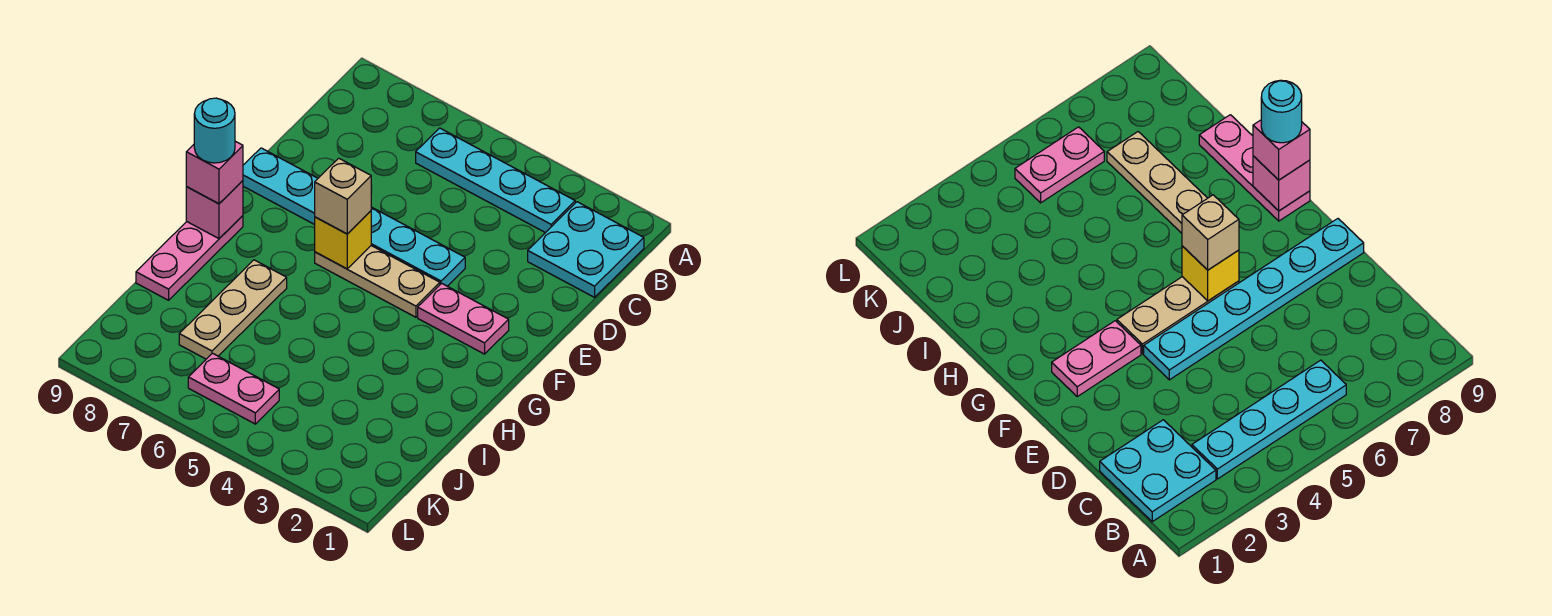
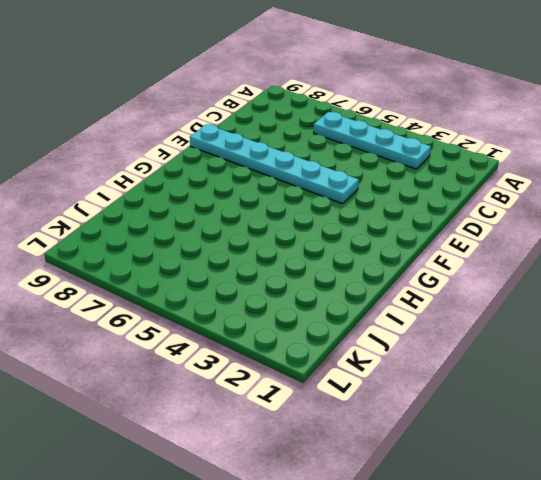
none -> cyan plate B1:C2 level 1
none -> pink plate F2:F3 level 1
none -> tan plate F4:F6 level 1

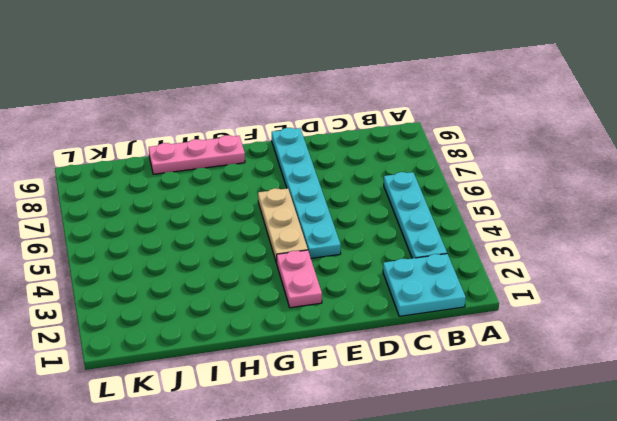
none -> tan plate H7:J7 level 1
none -> pink plate K5:K6 level 1
none -> yellow brick F6 level 2

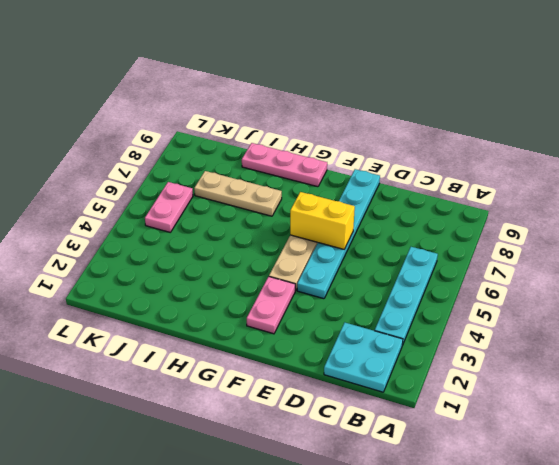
yellow brick E6:F6 level 2 -> yellow brick F6 level 2
none -> pink brick G9 level 2
none -> tan brick F6 level 3
none -> pink brick G9 level 3

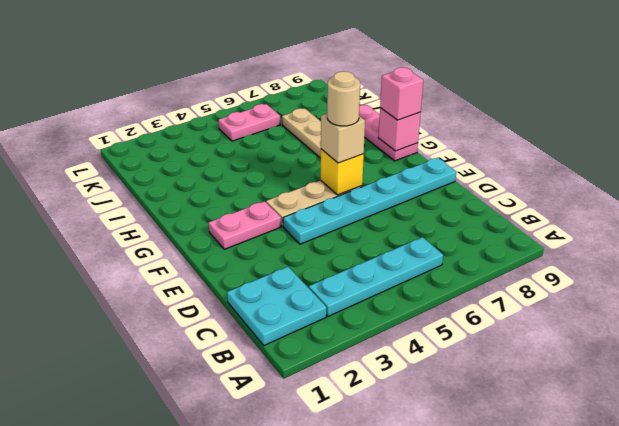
tan round brick F6 level 4 -> none
none -> cyan round brick G9 level 4

